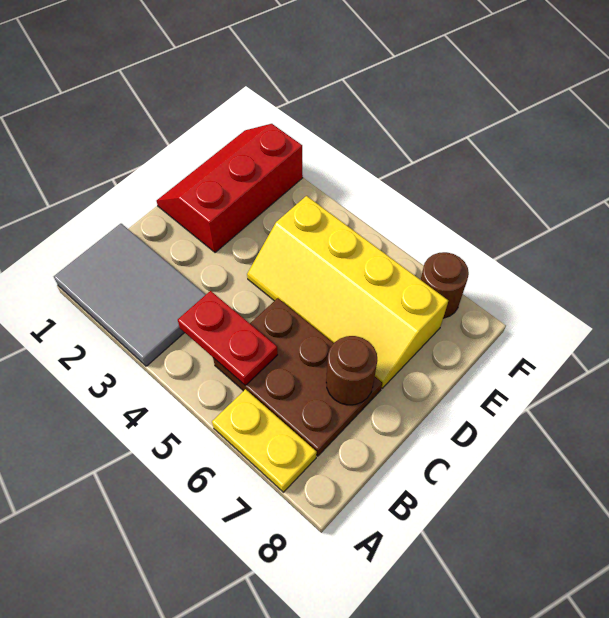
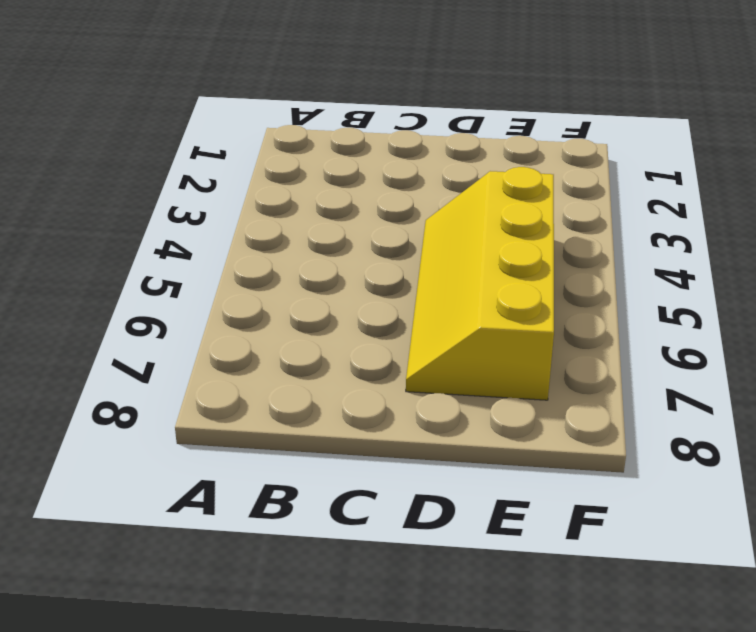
none -> grey tile A1:B3 level 1
none -> yellow plate A6:A7 level 1

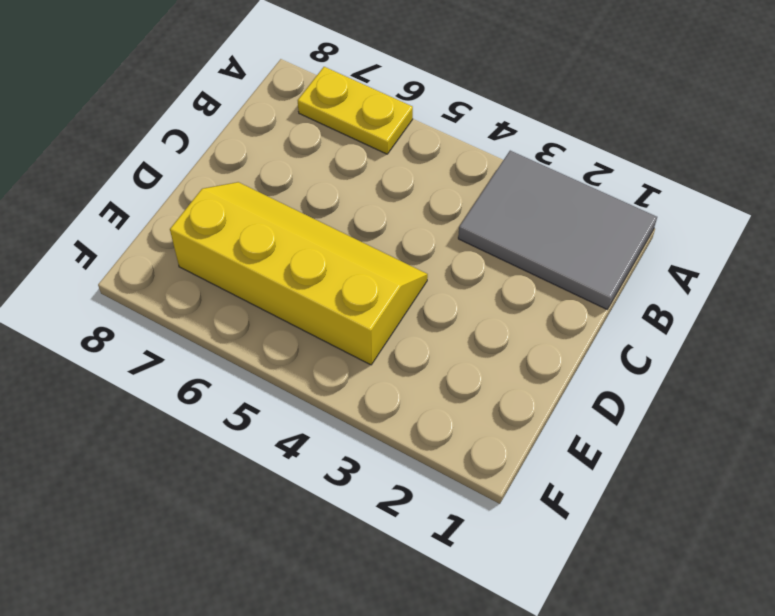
none -> brown plate B5:C7 level 1
none -> red slope D1:F2 level 1 top 2

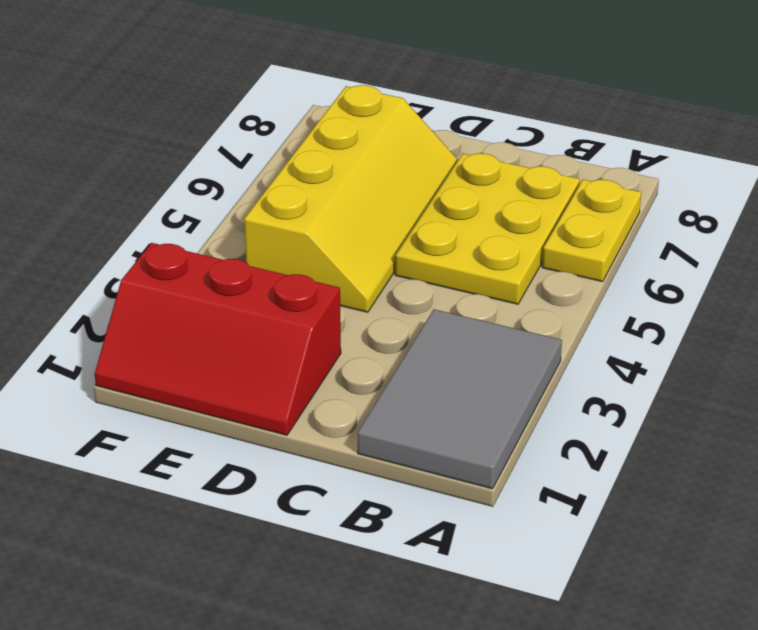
yellow plate B5:C7 level 1 -> brown plate B5:C7 level 1
none -> brown round brick F7 level 1
none -> red plate B4:B5 level 2

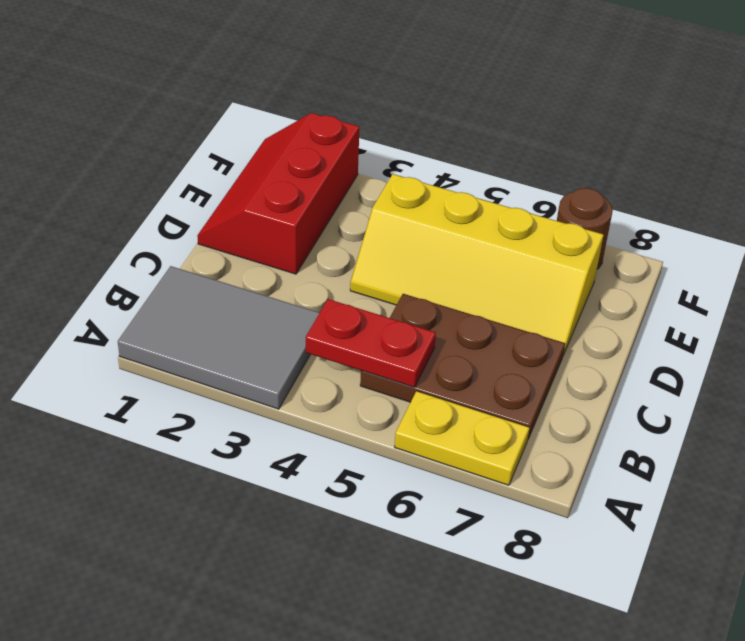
none -> brown round brick C7 level 2

